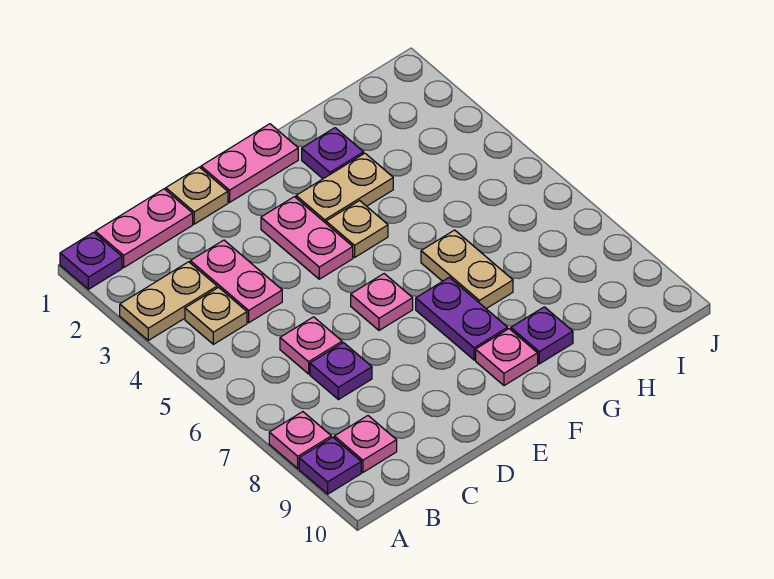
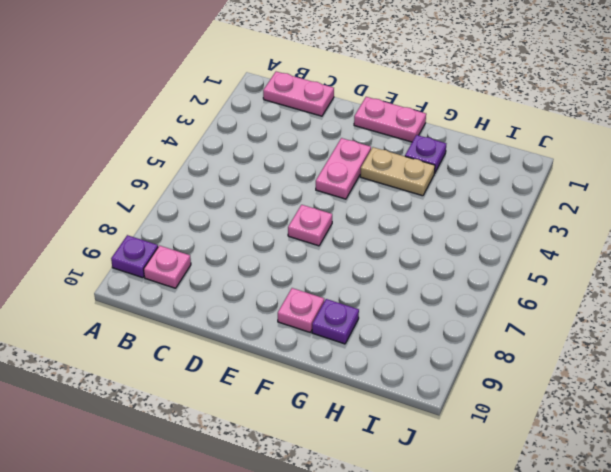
none -> purple plate A1 level 1
none -> tan plate A3:B3 level 1
none -> pink plate A8 level 1

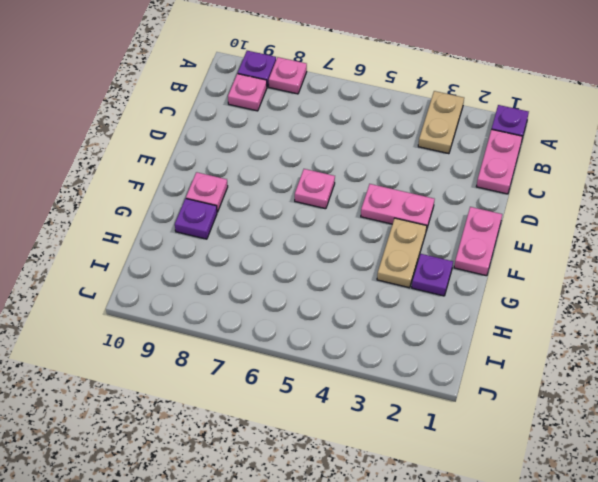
none -> tan plate B4 level 1
none -> pink plate C3:C4 level 1
none -> pink plate C6 level 1

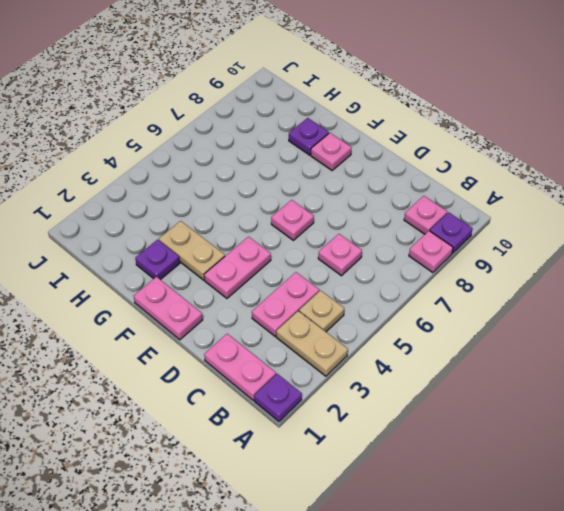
none -> purple plate C7 level 1
none -> tan plate D1 level 1
none -> tan plate F4 level 1

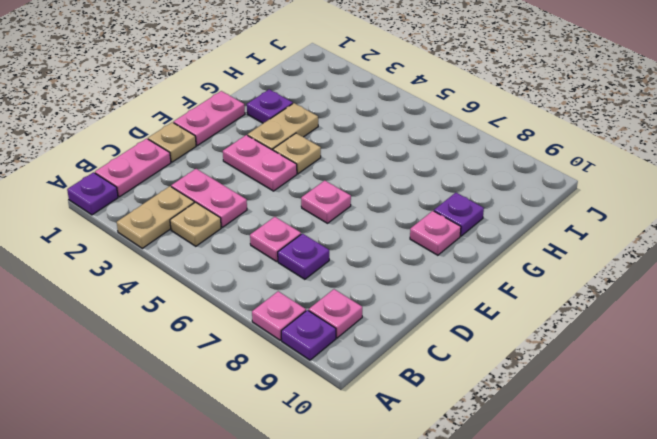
none -> purple plate F7:F8 level 1
none -> tan plate G6:G7 level 1

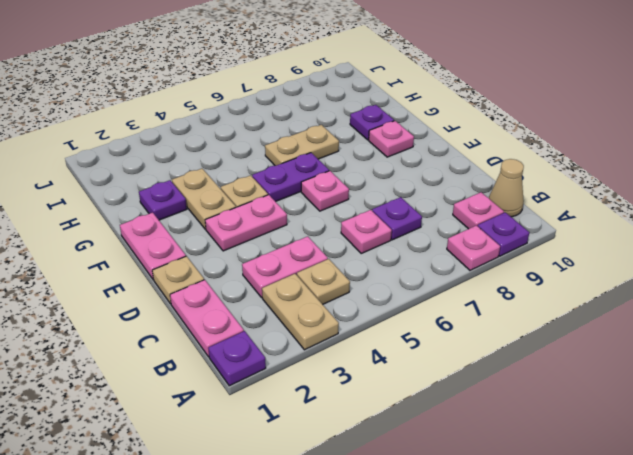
tan cone B10 level 1 -> none
purple plate F5:F6 level 1 -> purple plate F7:F8 level 1

